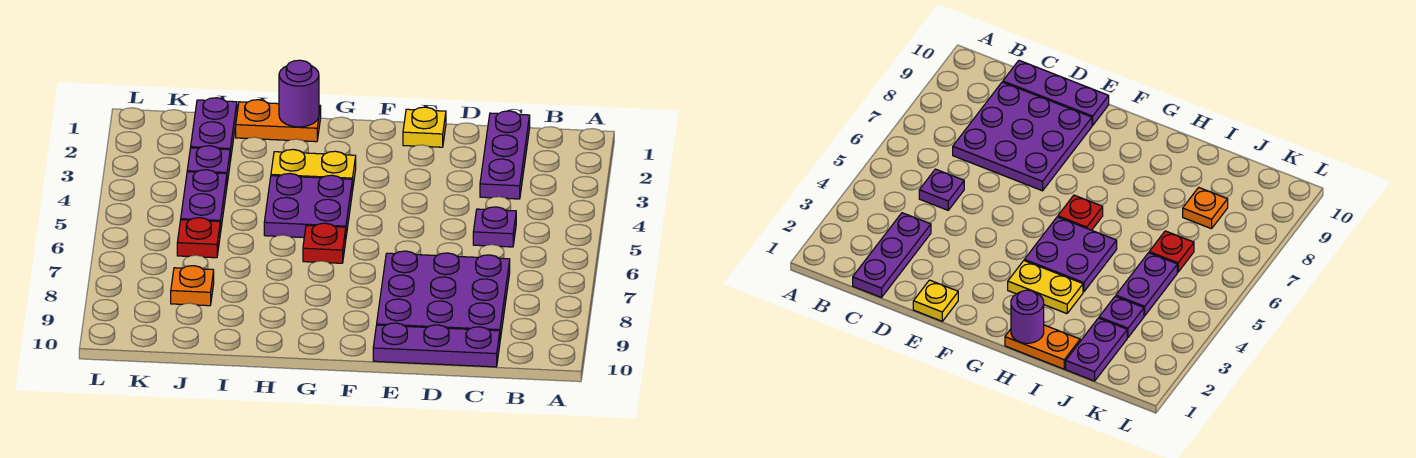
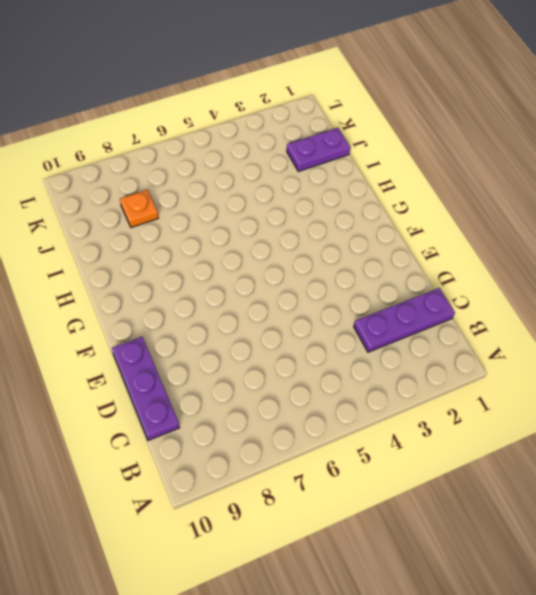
none -> purple plate C5 level 1
none -> purple plate C7:E9 level 1
none -> yellow plate E1 level 1

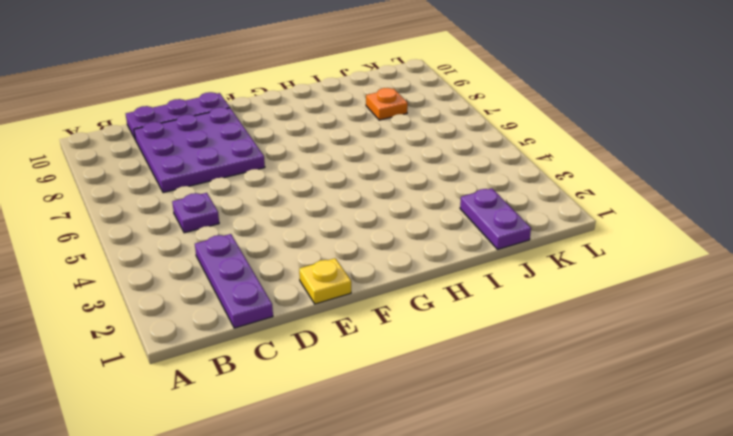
none -> yellow plate G3:H3 level 1
none -> purple plate G4:H5 level 1
none -> red plate G6 level 1

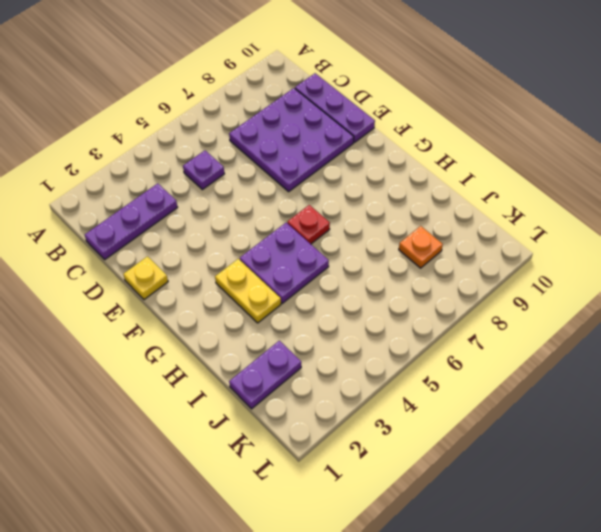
none -> orange plate H1:I1 level 1
none -> purple plate J3 level 1
none -> purple plate J4:J5 level 1

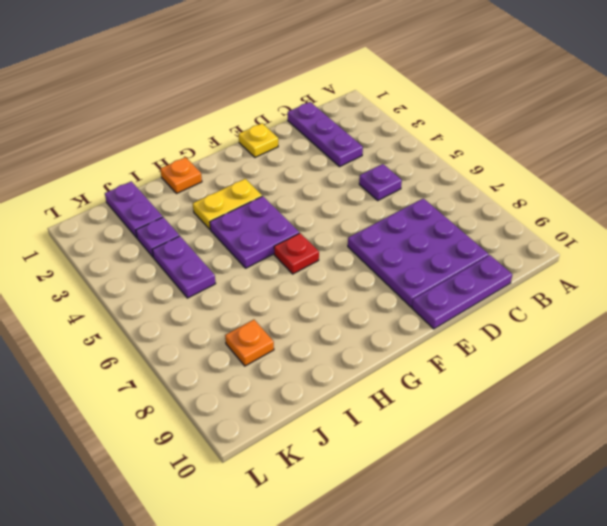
orange plate H1 level 1 -> orange plate H1:I1 level 1
none -> red plate J6 level 1
none -> purple round brick H1 level 2

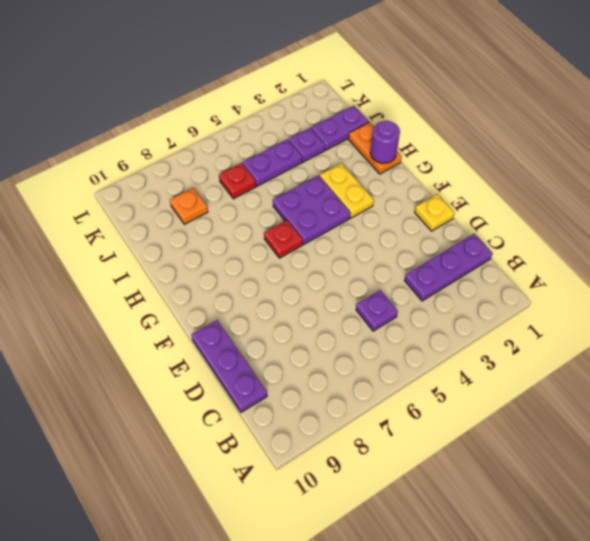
none -> purple plate C7:E9 level 1

